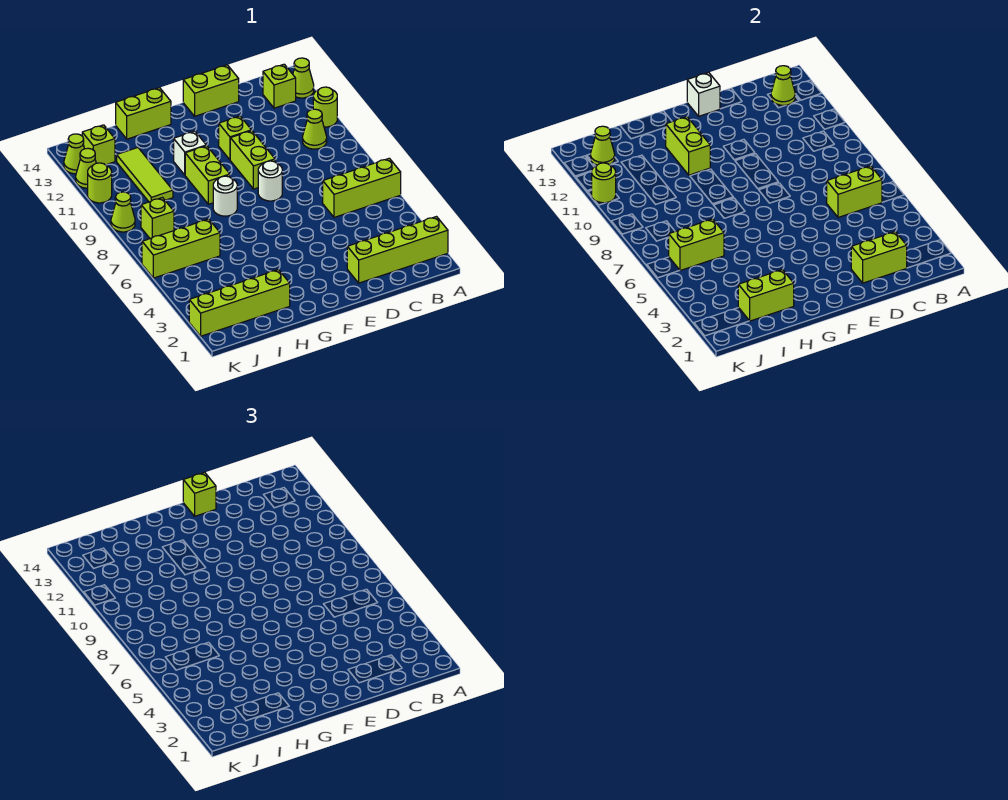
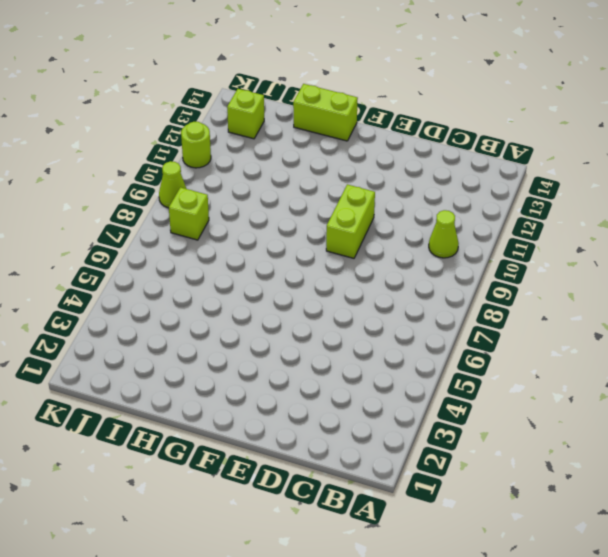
none -> lime brick A2:D2 level 1
none -> lime brick A6:C6 level 1
none -> lime round brick A11 level 1
none -> lime cone A13 level 1

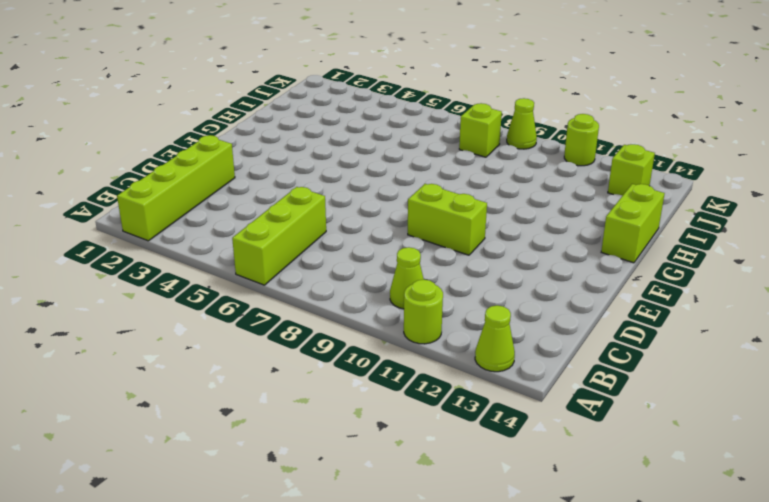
none -> lime brick B13 level 1
none -> lime brick D14:E14 level 1
none -> white round brick E8 level 1
none -> lime brick E11 level 1

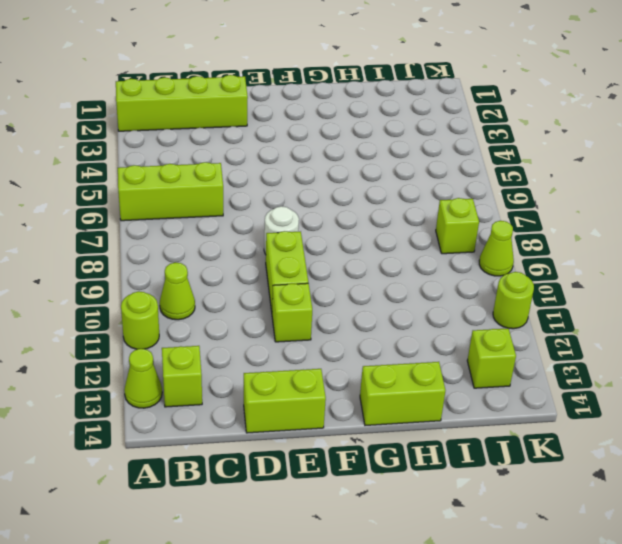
none -> white round brick G8 level 1
none -> lime brick G9:G10 level 1
none -> white brick G11 level 1
none -> lime brick H2:K2 level 1

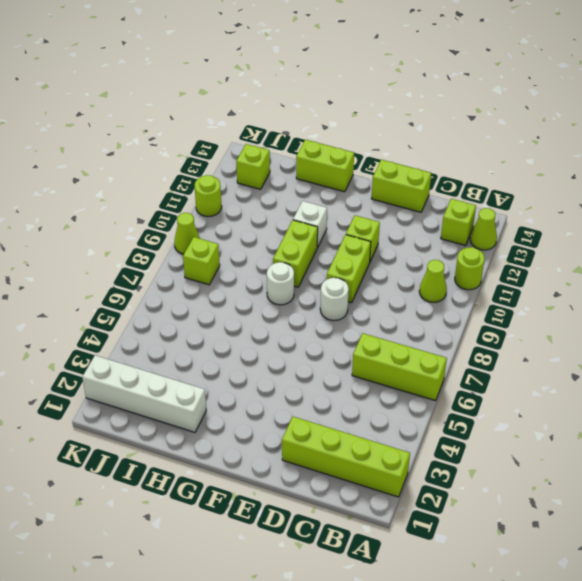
white brick H2:K2 level 1 -> lime brick H2:K2 level 1
none -> lime brick I6:K6 level 1
none -> lime tile I10:I12 level 1
none -> lime cone K12 level 1
none -> lime cone K13 level 1

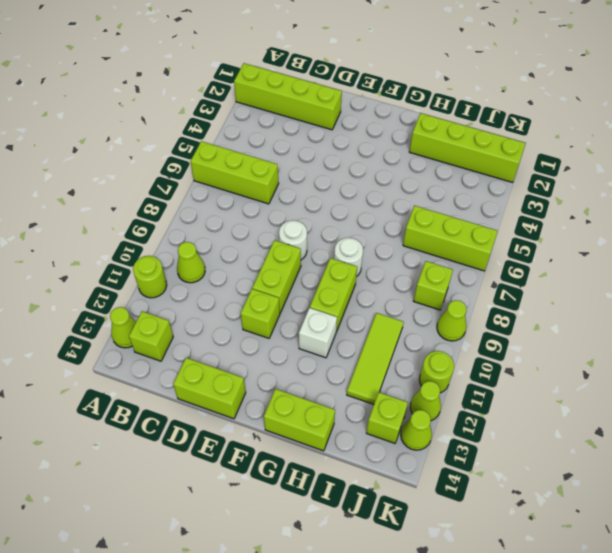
none -> lime brick B6:C6 level 2
none -> lime cone B13 level 2
none -> lime brick C2:D2 level 2
none -> white brick E14 level 2

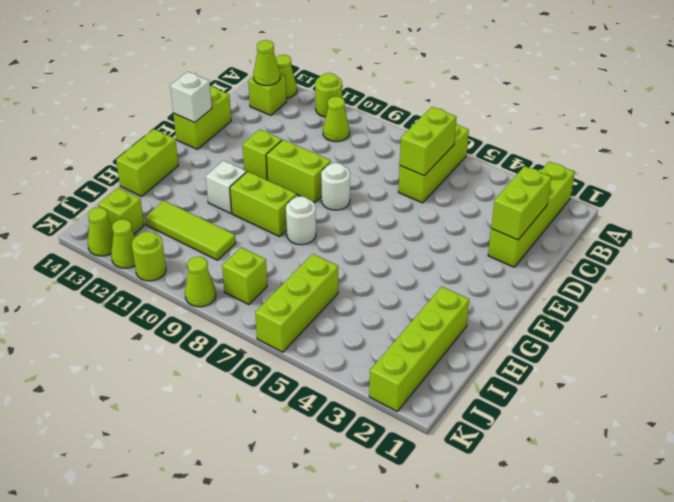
none -> lime brick G11:G12 level 2
none -> lime brick H2:I2 level 2
none -> lime brick I6:J6 level 2
none -> lime cone J13 level 2

